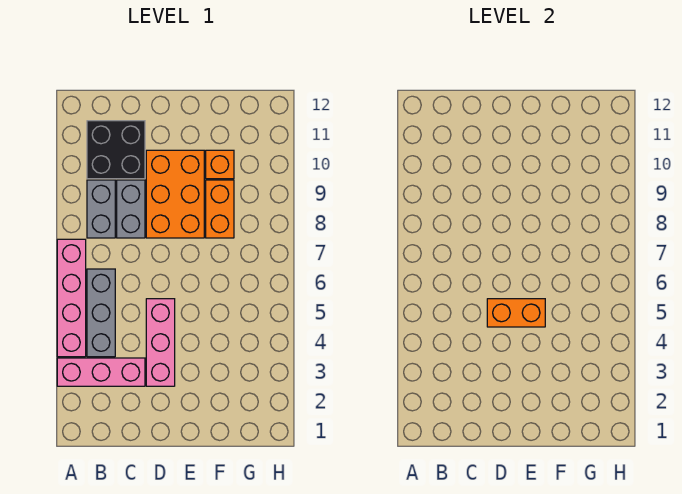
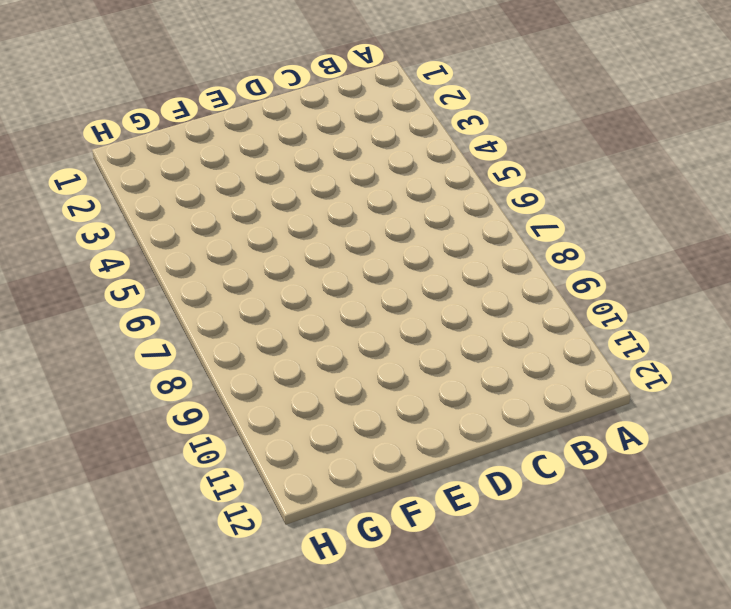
none -> pink brick A3:C3 level 1
none -> pink brick A4:A7 level 1

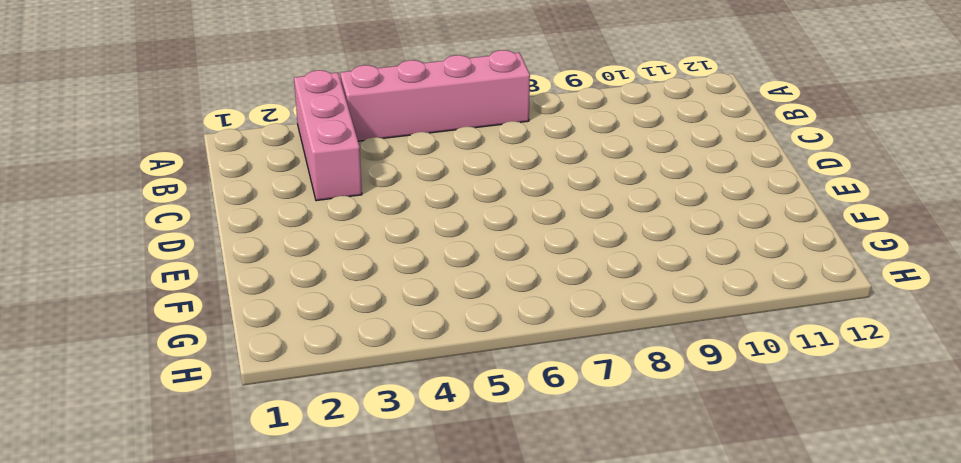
none -> grey brick B4:B6 level 1
none -> grey brick B8:B9 level 1

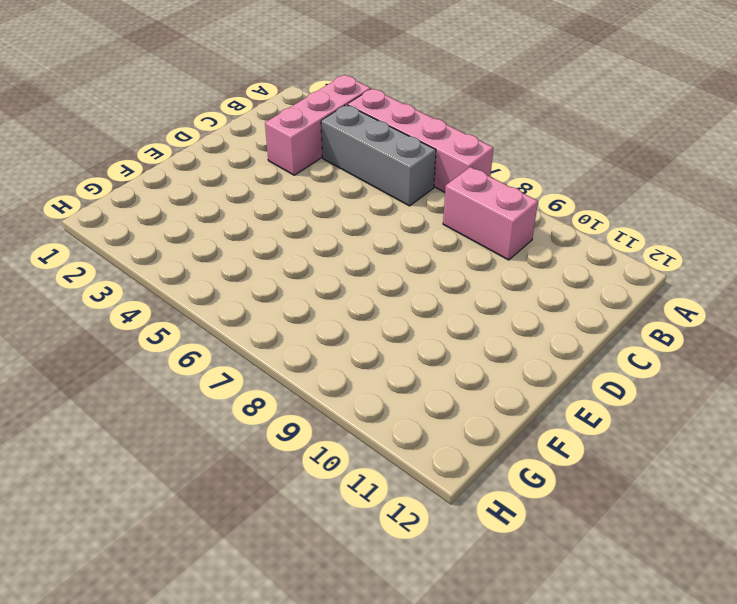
pink brick B8:B9 level 1 -> grey brick B8:B9 level 1
none -> black brick B10:C11 level 1
none -> grey brick C8:C9 level 1

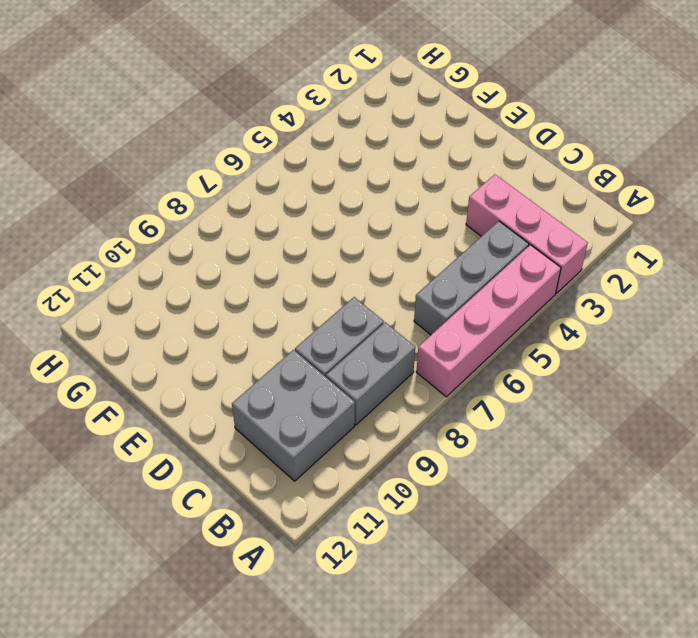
grey brick B10:C11 level 1 -> black brick B10:C11 level 1
none -> pink brick D3:D5 level 1
none -> orange brick D8:E10 level 1

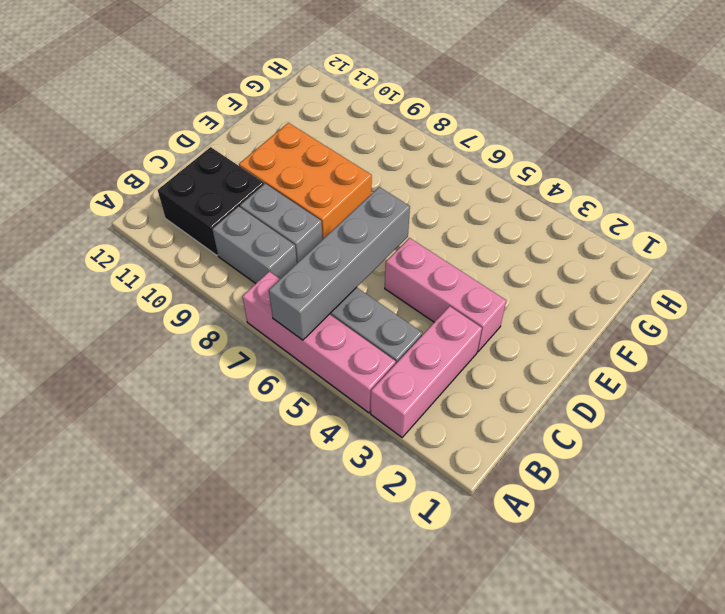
grey brick A6:D6 level 2 -> none
none -> orange brick F8:F9 level 1
none -> orange brick F10 level 1

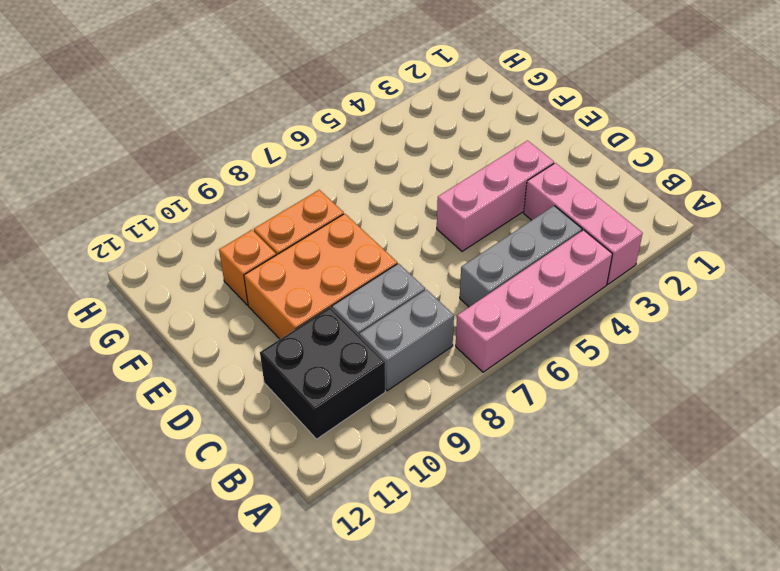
none -> orange brick D5:E5 level 2

